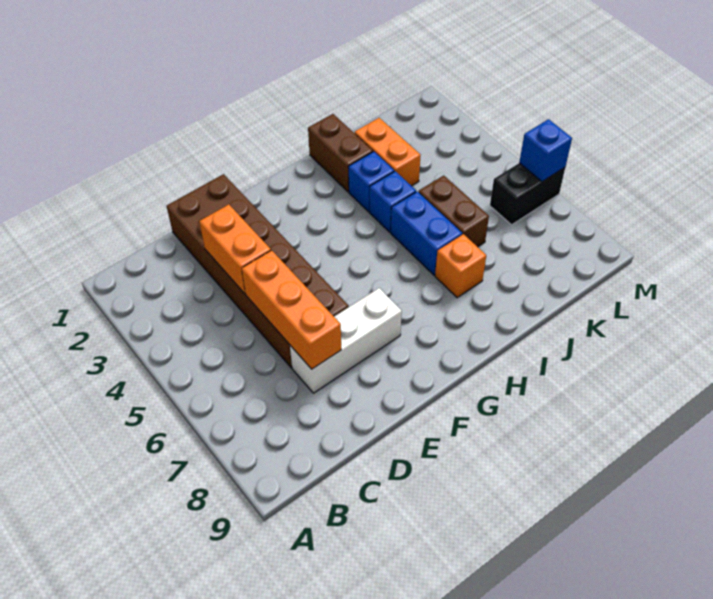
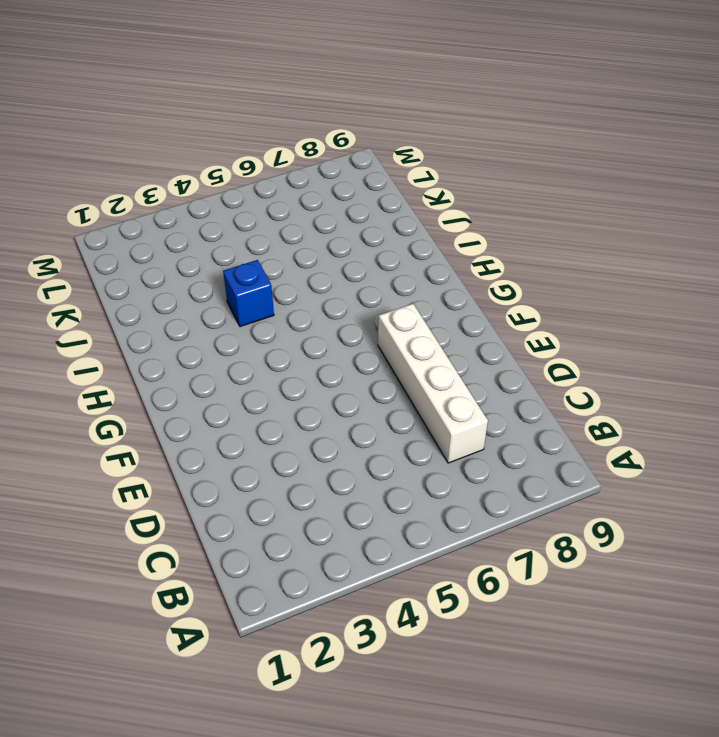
white brick C7:F7 level 1 -> white brick D7:F7 level 1
none -> brown brick D1:E6 level 1
none -> brown brick I1:I2 level 1
none -> blue brick I3 level 1

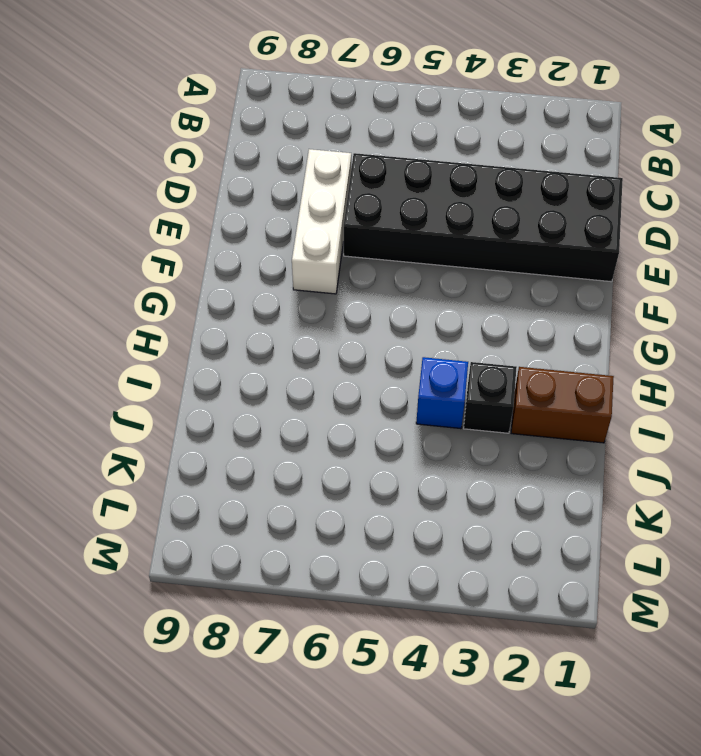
black brick D1:E6 level 1 -> brown brick D1:E6 level 1
black brick I3 level 1 -> blue brick I3 level 1
none -> blue brick I5:I6 level 1
none -> orange brick I7 level 1
none -> orange brick J2:J3 level 1

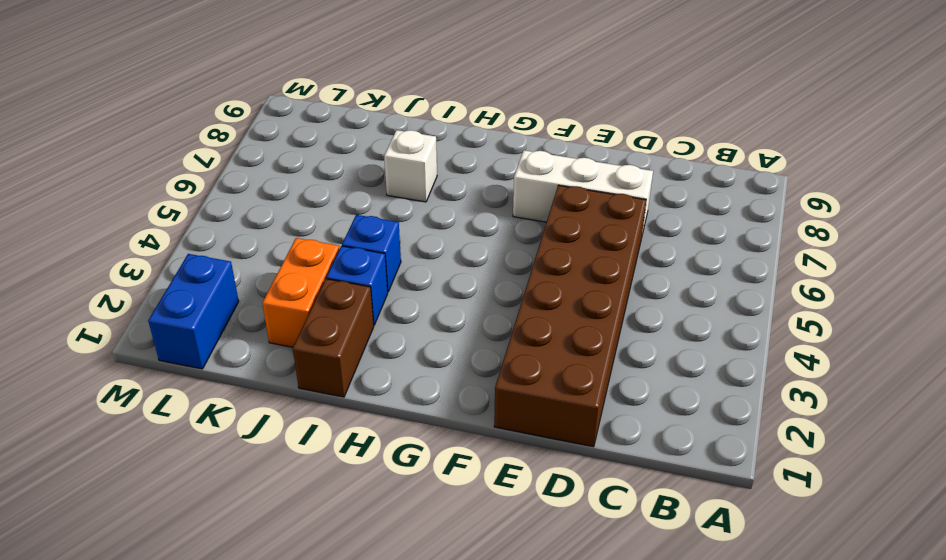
white brick I7 level 1 -> orange brick I7 level 1
blue brick L1:L2 level 1 -> blue brick I5:I6 level 1
none -> brown brick J5:J6 level 1
none -> black brick L6:M6 level 1
none -> orange brick D3:D4 level 2

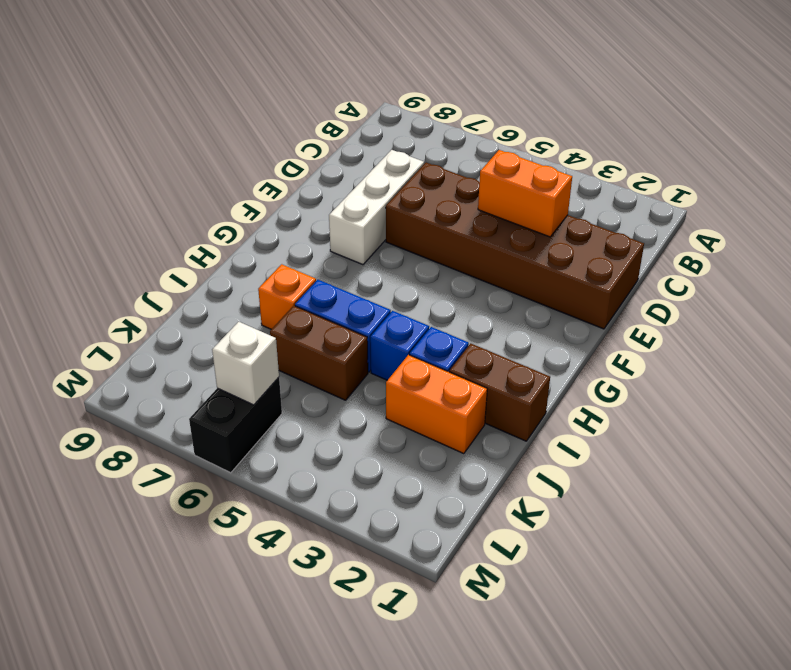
white brick L6 level 2 -> none
none -> orange brick D5:D7 level 2
none -> blue brick M6 level 2

